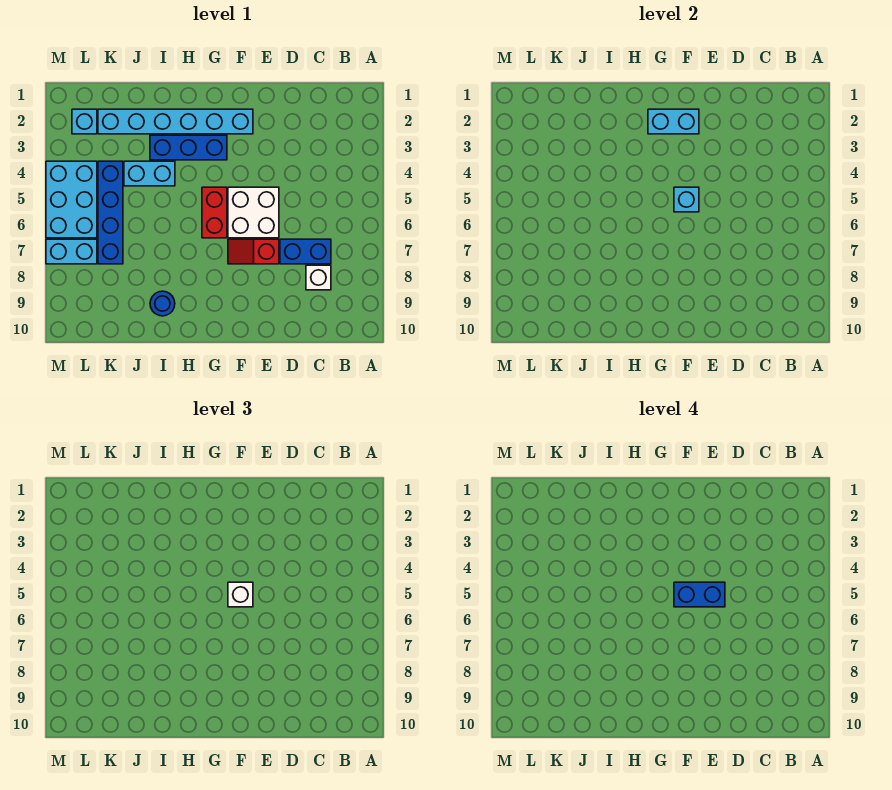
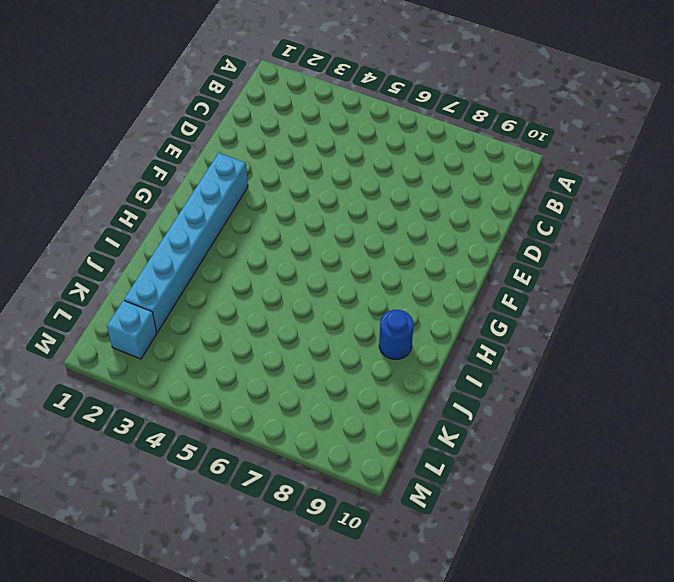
none -> blue brick C7:D7 level 1
none -> white brick C8 level 1
none -> white brick E5:F6 level 1

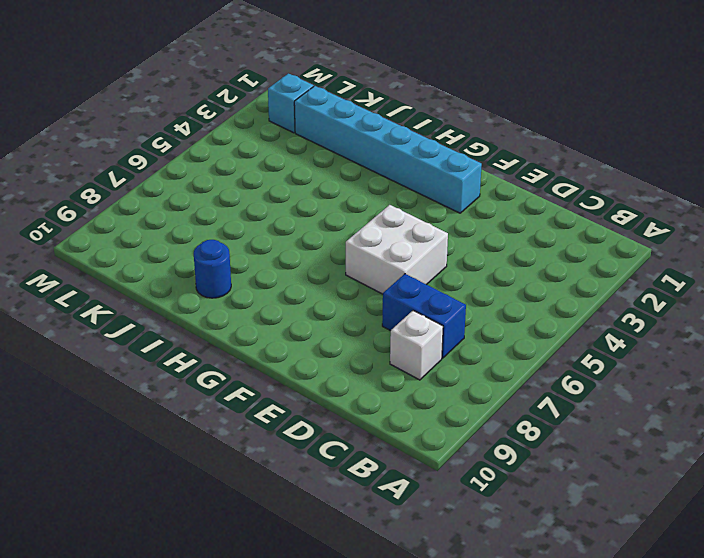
none -> red slope E7:F7 level 1 top E
none -> blue brick G3:I3 level 1
none -> red brick G5:G6 level 1

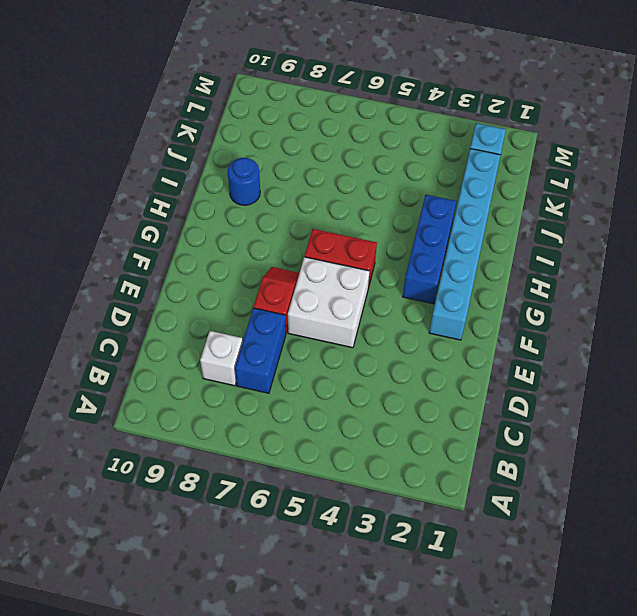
none -> cyan brick I4:J4 level 1
none -> blue brick K4:K7 level 1
none -> cyan brick L4:M6 level 1

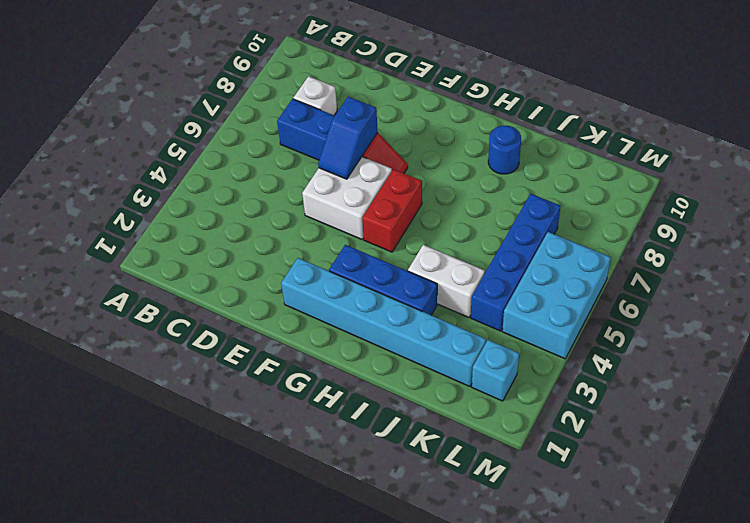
blue slope E6:E7 level 2 top 7 -> none
white brick I4:J4 level 1 -> cyan brick I4:J4 level 1
none -> cyan brick L7:M7 level 1
none -> cyan brick F2:G2 level 2
none -> cyan brick F5 level 2

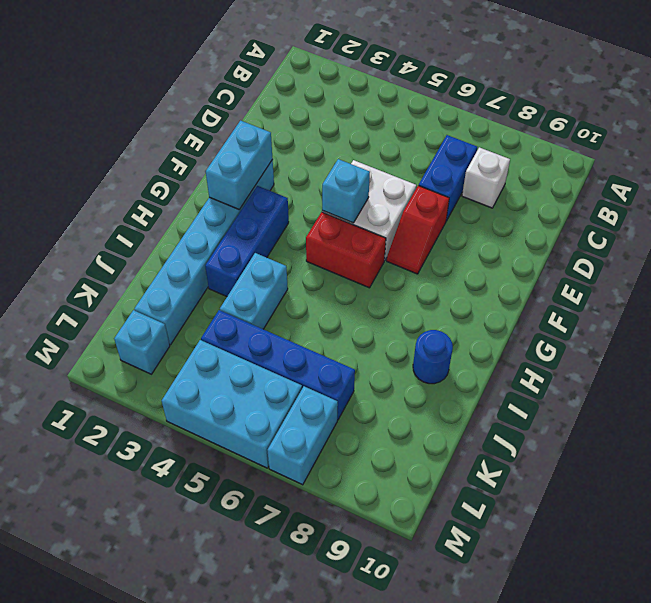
none -> white brick F5 level 3
none -> blue brick E5:F5 level 4

